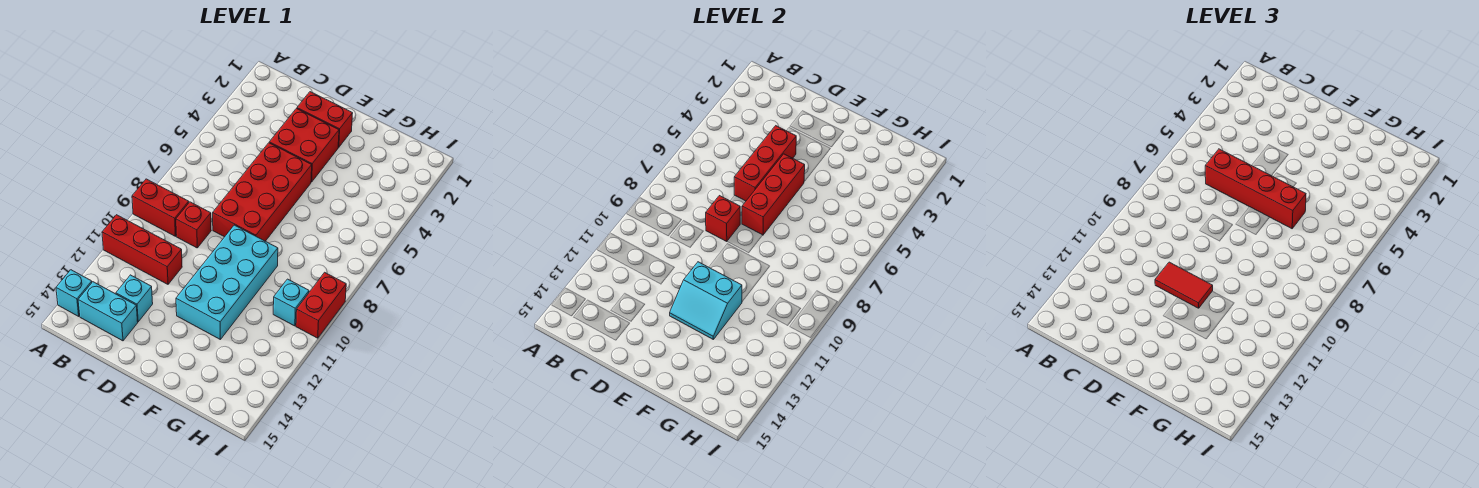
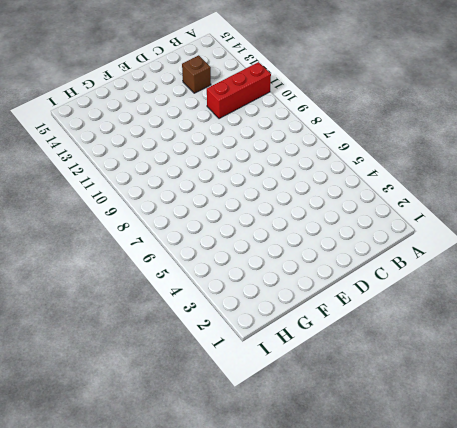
brown brick C13 level 1 -> cyan brick C13 level 1
none -> red brick A9:B9 level 1
none -> cyan brick A14 level 1
none -> cyan brick B14:C14 level 1

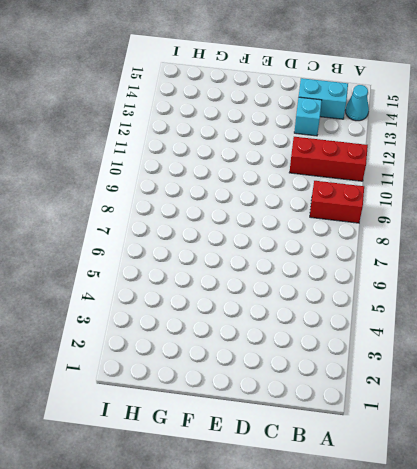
cyan cone A14 level 1 -> cyan brick A14 level 1
none -> red brick C9 level 1
none -> red brick D2:E2 level 1
none -> red brick D3:E4 level 1

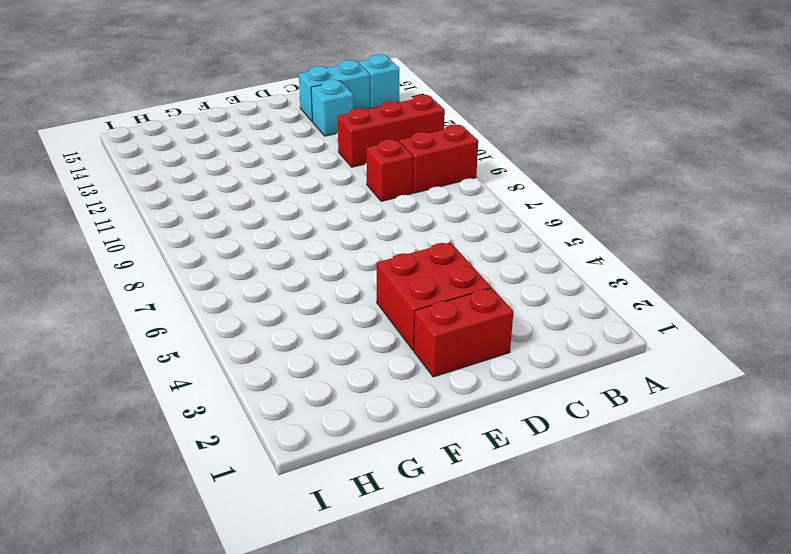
none -> red brick D5:E8 level 1
none -> cyan brick E9:F12 level 1
none -> cyan brick H10 level 1

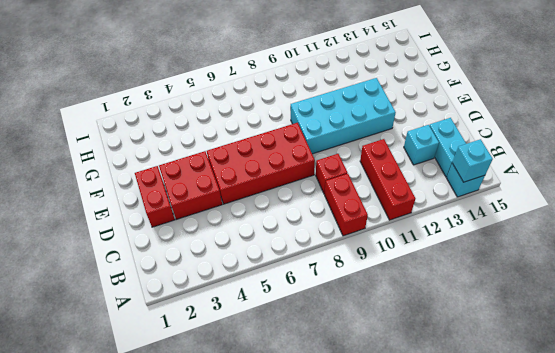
cyan brick A14 level 2 -> cyan brick H10 level 1
none -> red brick I9:I10 level 1
none -> red brick D4:D6 level 2
none -> red brick D8 level 2

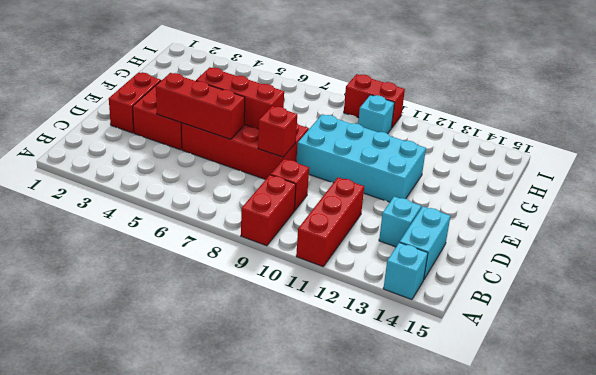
none -> cyan slope E11:F12 level 2 top 11
none -> red brick C6:F6 level 3
none -> red tile D11:E11 level 3

